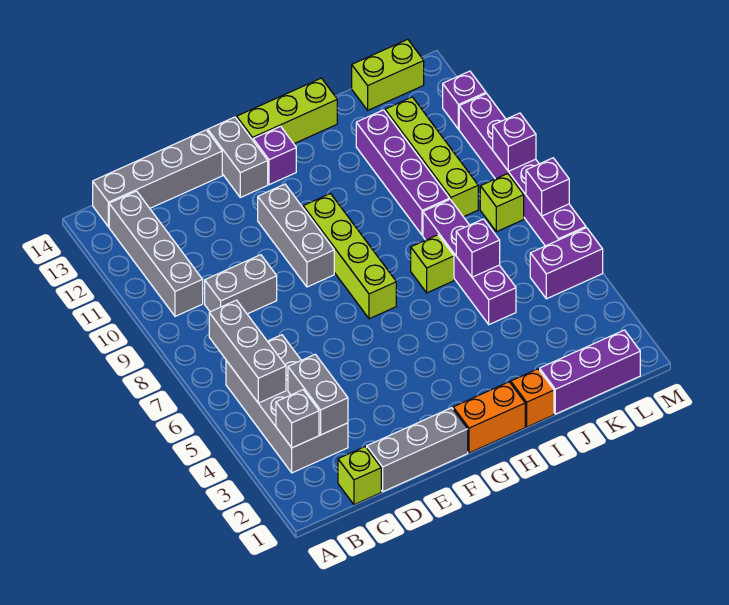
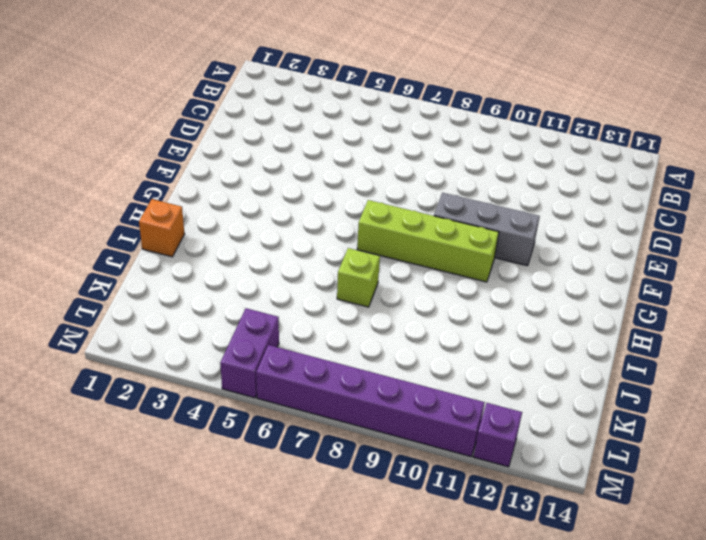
none -> grey brick B3:C6 level 1
none -> grey brick B10:B13 level 1
none -> grey brick B14:E14 level 1

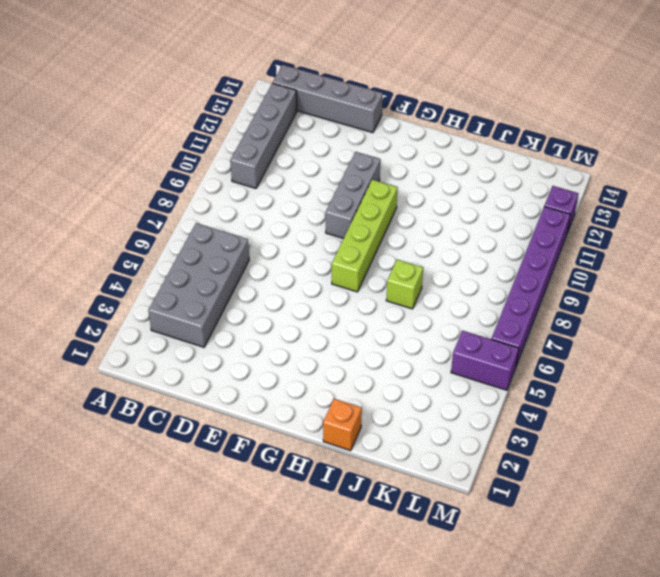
none -> lime brick C1 level 1
none -> grey brick C9:D9 level 1
none -> grey brick D1:F1 level 1

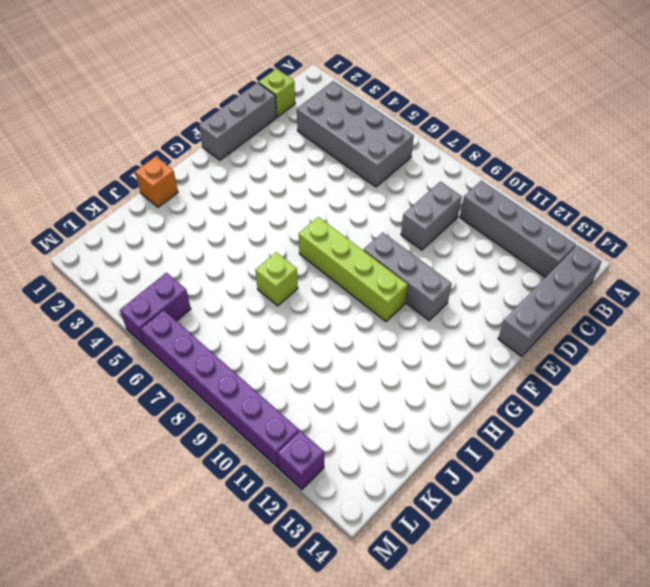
none -> grey brick F13:F14 level 1
none -> orange brick G1:H1 level 1
none -> purple brick G13 level 1

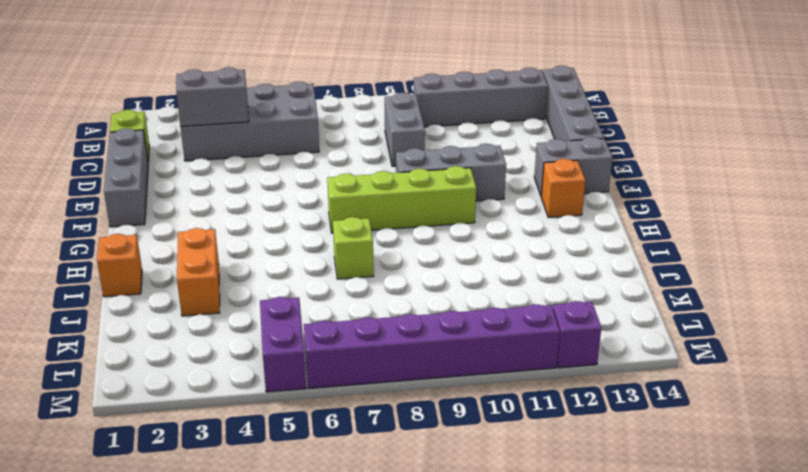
orange brick G13 level 1 -> purple brick G13 level 1
orange brick I3:J3 level 1 -> orange brick G1:H1 level 1
none -> lime brick G14:I14 level 1
none -> purple brick J1:L1 level 1
none -> purple brick J5:J8 level 1

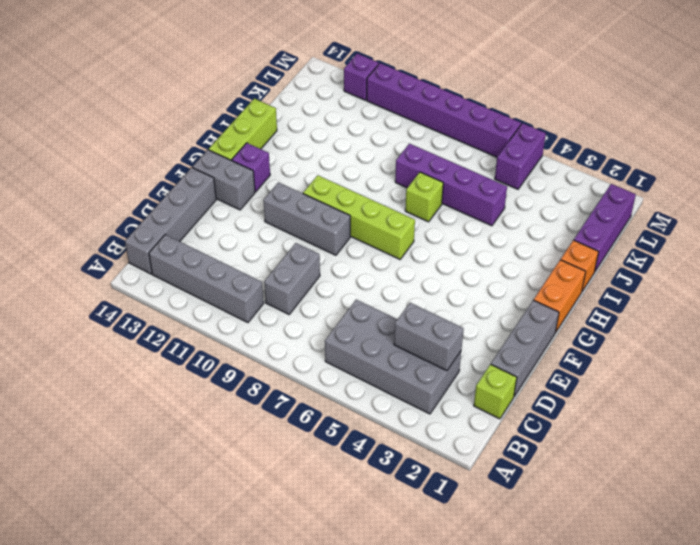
none -> purple brick J9:J12 level 1
none -> lime brick K9:K12 level 1
none -> lime brick K14:L14 level 1

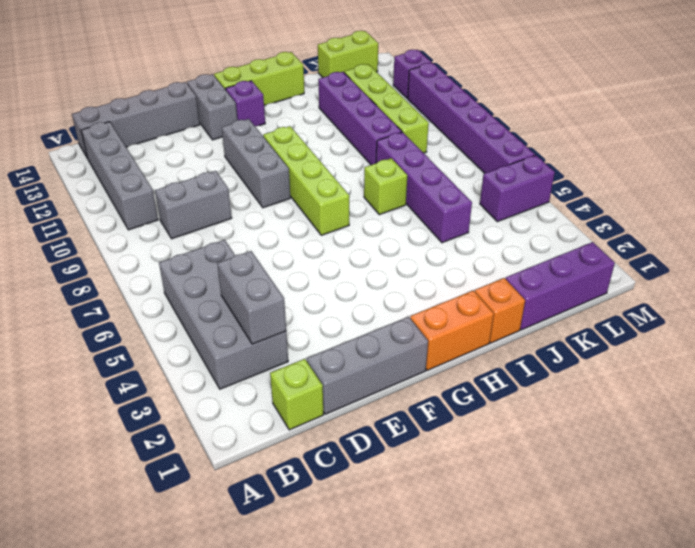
none -> lime brick L8 level 1
none -> grey brick B3 level 2
none -> grey brick B5:B7 level 2

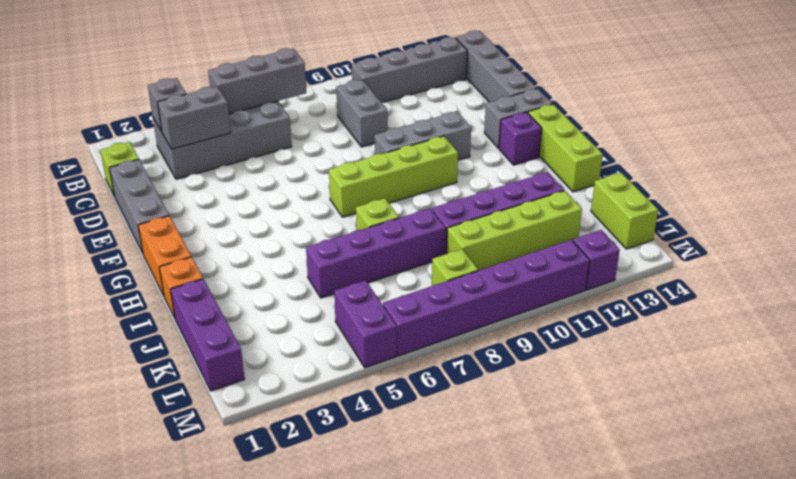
none -> purple brick J6 level 2
none -> purple brick M7 level 2
none -> purple brick M9 level 2

